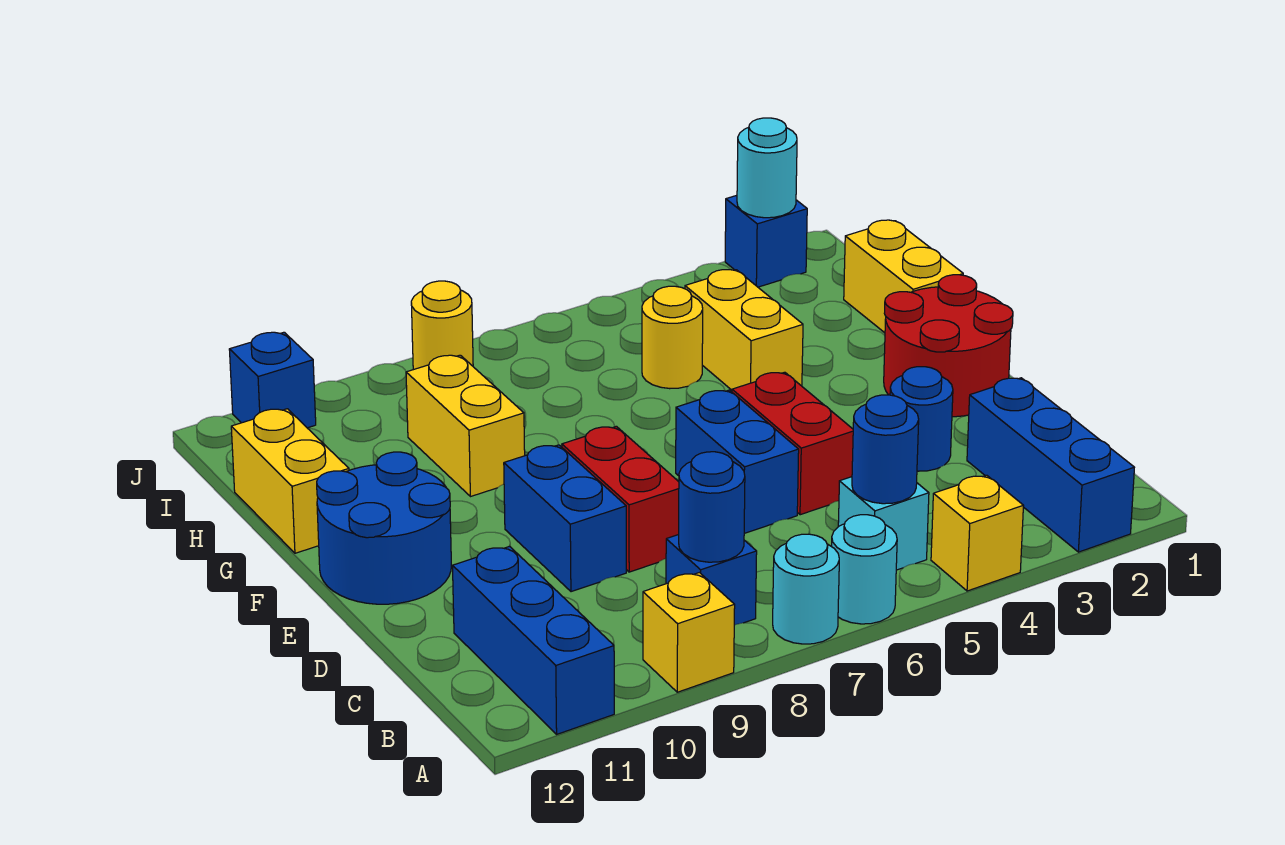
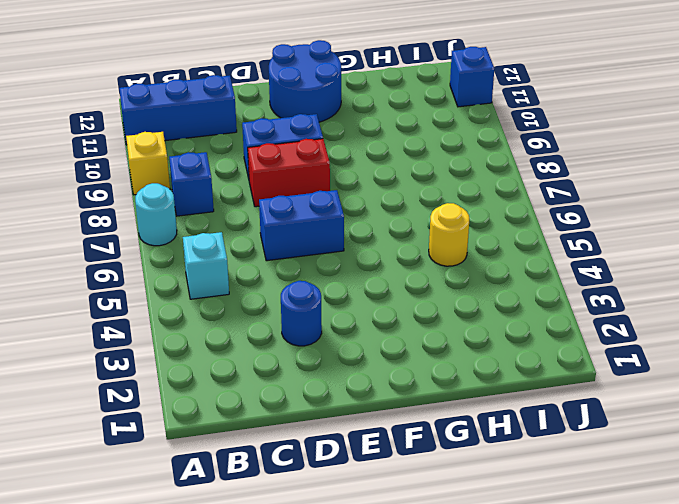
none -> blue brick A2:C2 level 1
none -> yellow brick A4 level 1
none -> cyan round brick A6 level 1

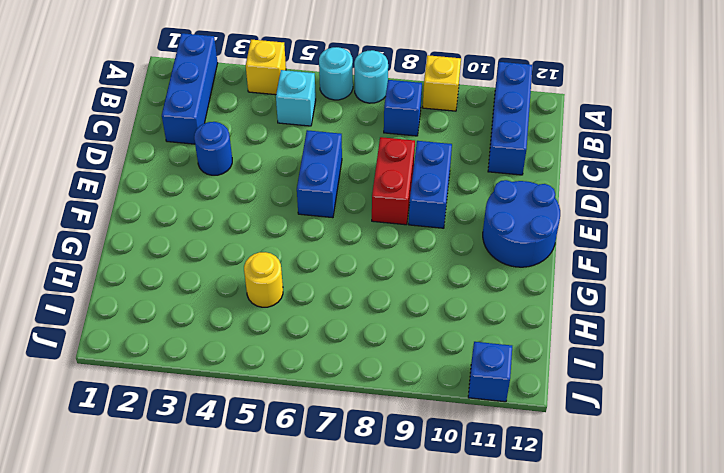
none -> red brick D5:E5 level 1
none -> red round brick E1:F2 level 1
none -> yellow brick G1:H1 level 1

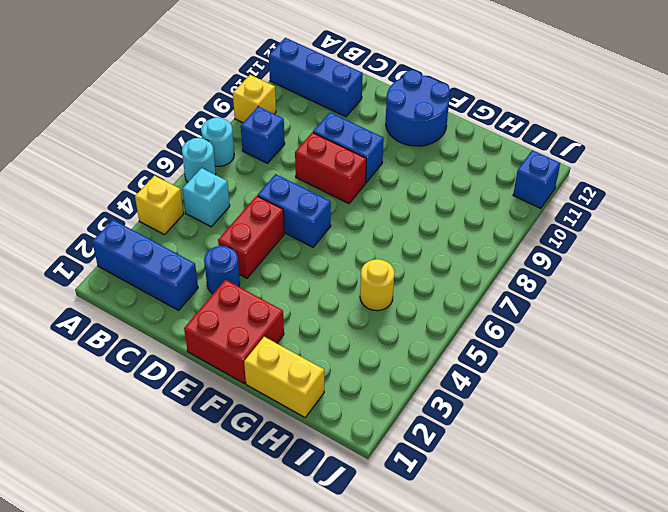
red brick D4:D5 level 1 -> red brick D5:E5 level 1
red brick E1:F2 level 1 -> red round brick E1:F2 level 1
none -> yellow brick G4:H4 level 1
none -> yellow brick G9:H9 level 1
none -> yellow brick G12:H12 level 1

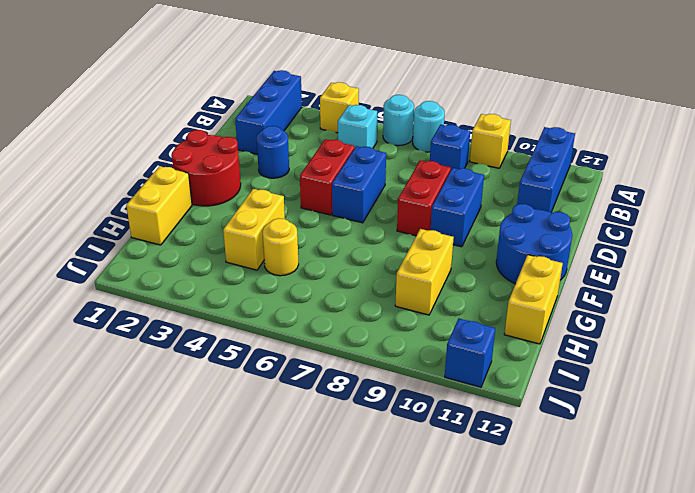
none -> blue brick J2 level 1
none -> yellow round brick J8 level 1
none -> blue round brick B5 level 2

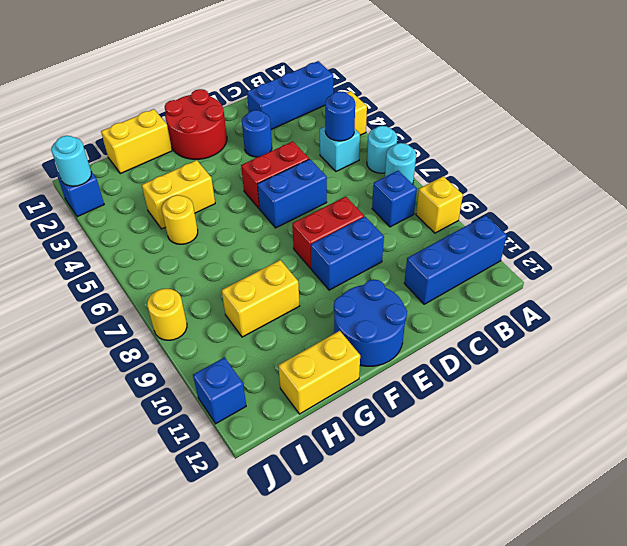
none -> blue round brick B8 level 2

